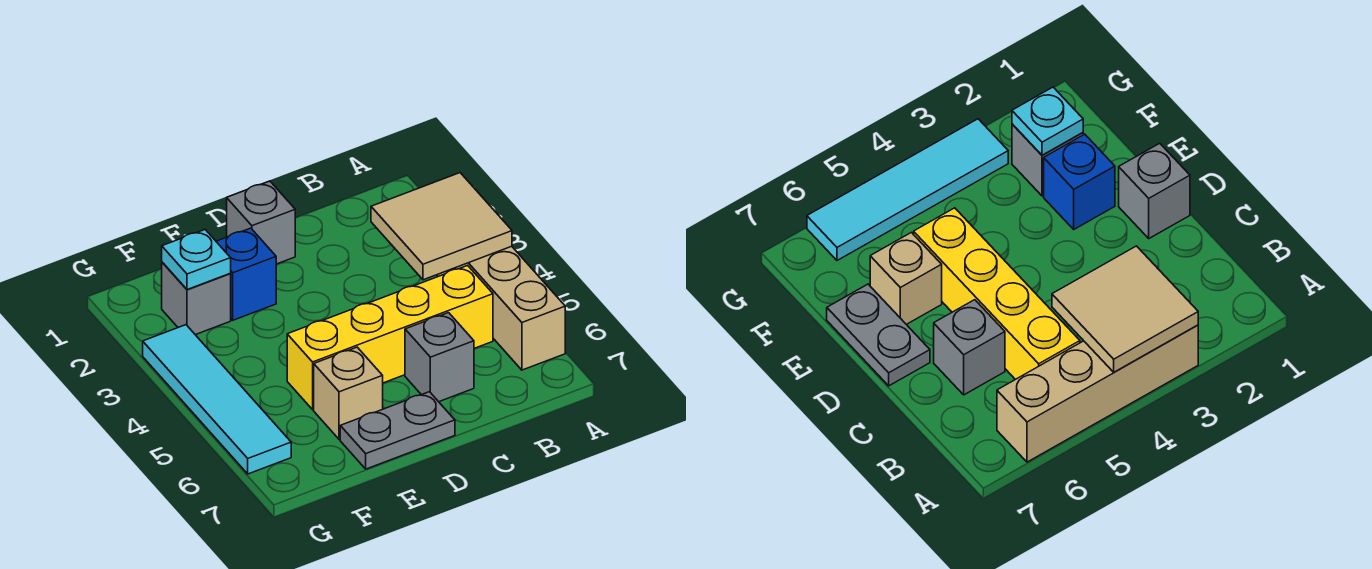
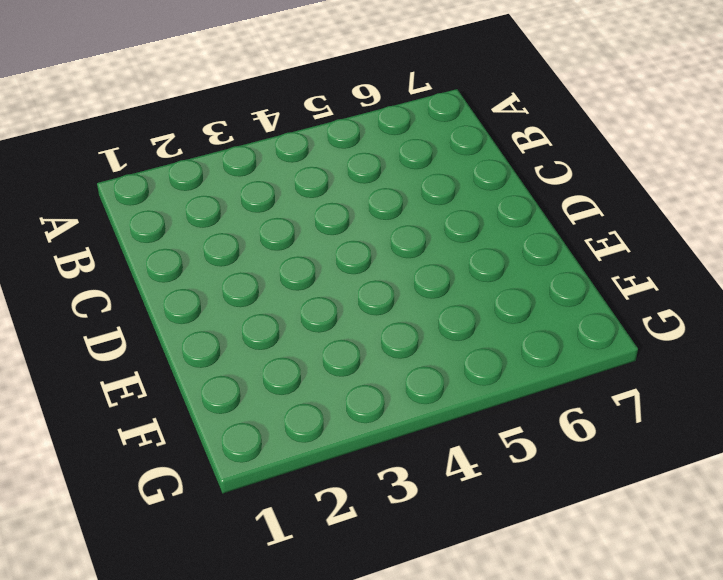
none -> tan brick A3:A6 level 1
none -> yellow brick B5:E5 level 1

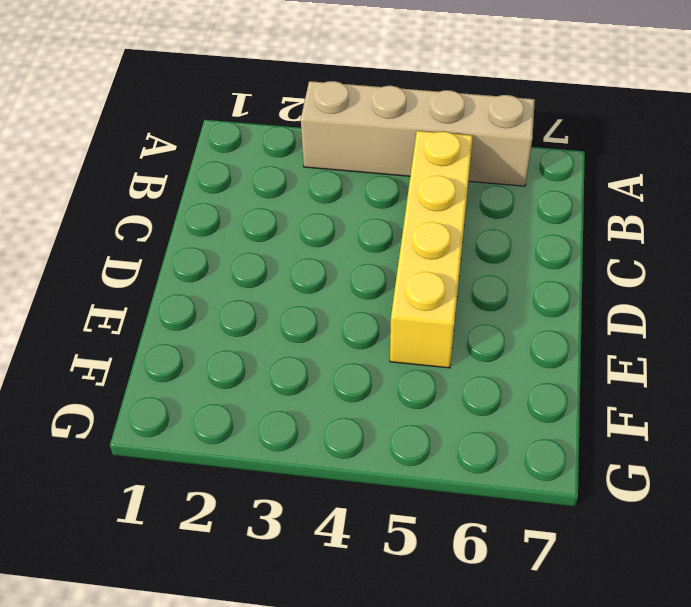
none -> grey brick C6 level 1
none -> grey brick D1 level 1

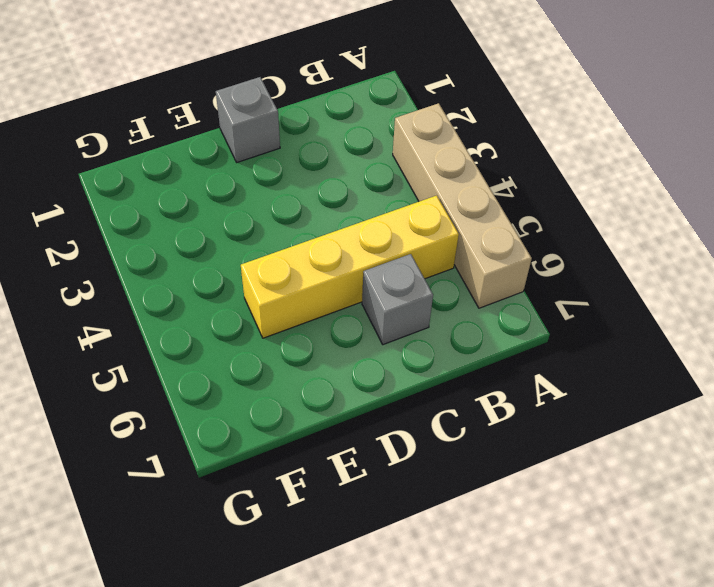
none -> grey plate D7:E7 level 1
none -> blue brick E2 level 1

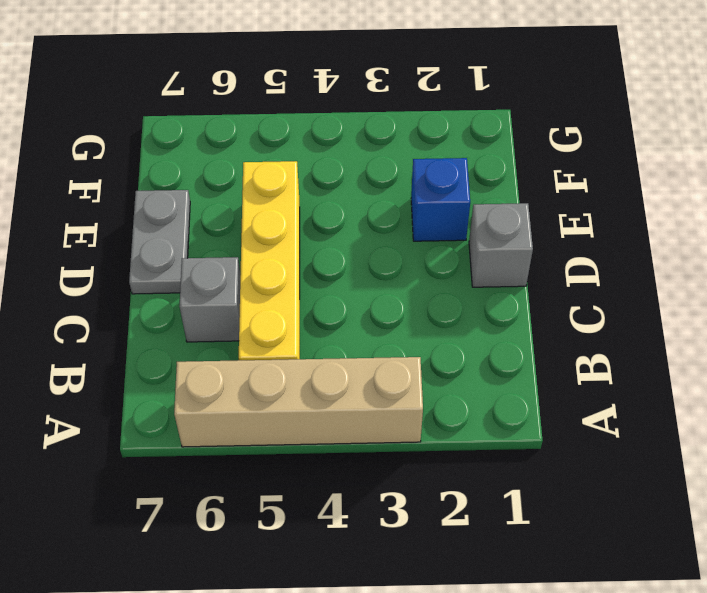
none -> tan brick E6 level 1
none -> grey brick F2 level 1

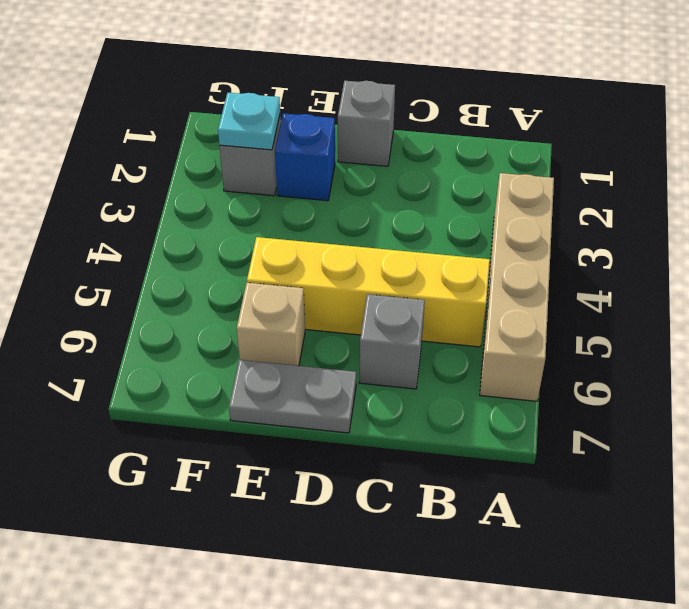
none -> cyan tile G3:G6 level 1
none -> tan tile A3:B4 level 2

